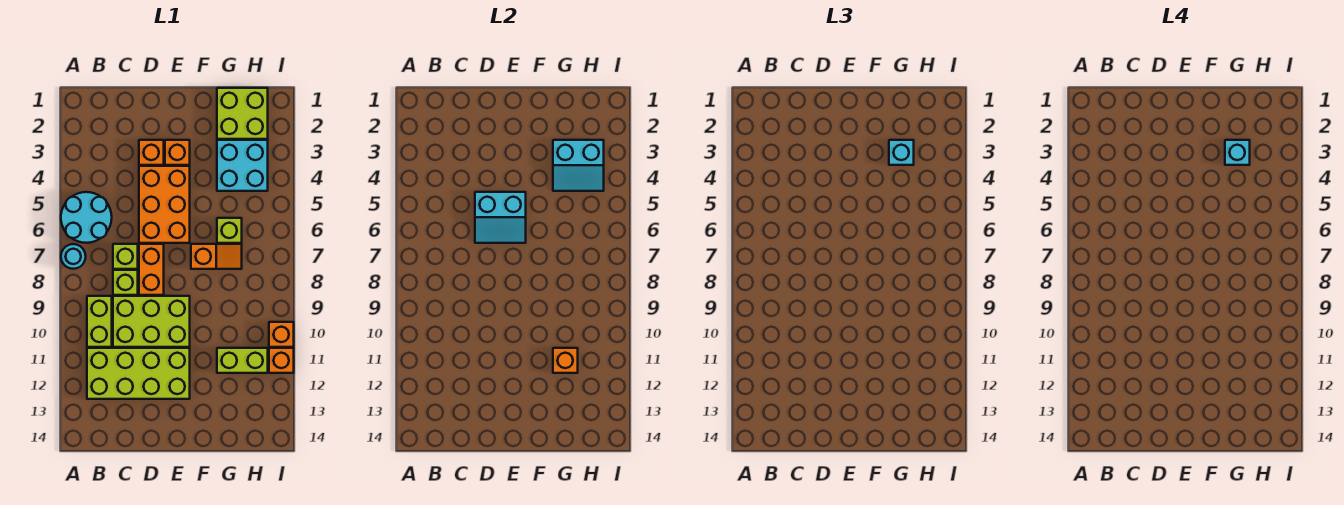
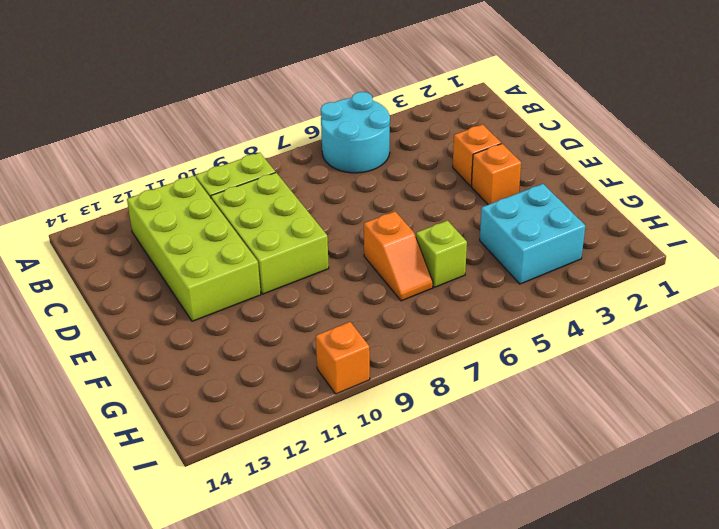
none -> cyan round brick A7 level 1
none -> lime brick C7 level 1
none -> lime brick C8 level 1

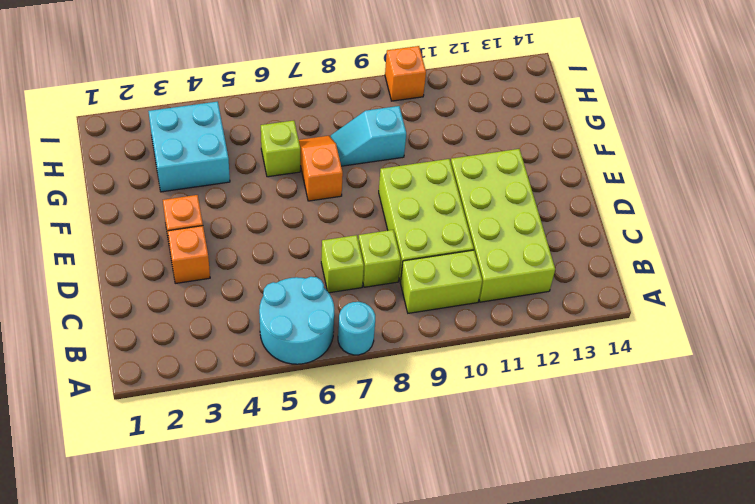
cyan slope G8:G9 level 1 top 9 -> none
none -> orange brick D4:E6 level 1
none -> orange brick D7:D8 level 1
none -> lime brick G1:H2 level 1

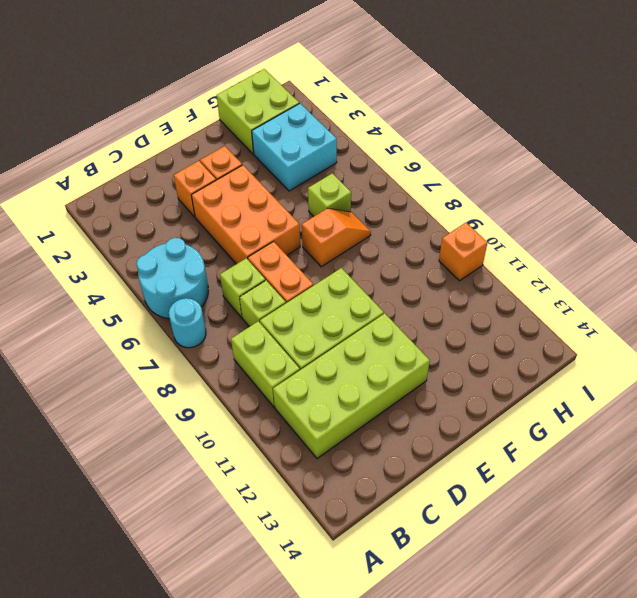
none -> lime brick G11:H11 level 1
none -> orange brick I11 level 1
none -> cyan slope D5:E6 level 2 top 5

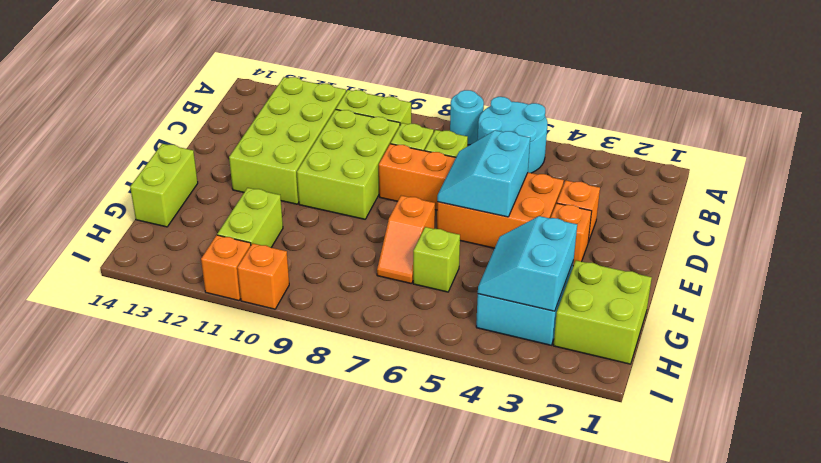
lime brick F14:G14 level 1 -> none
none -> orange brick G11 level 2
none -> cyan brick G3 level 3
none -> cyan brick G3 level 4

